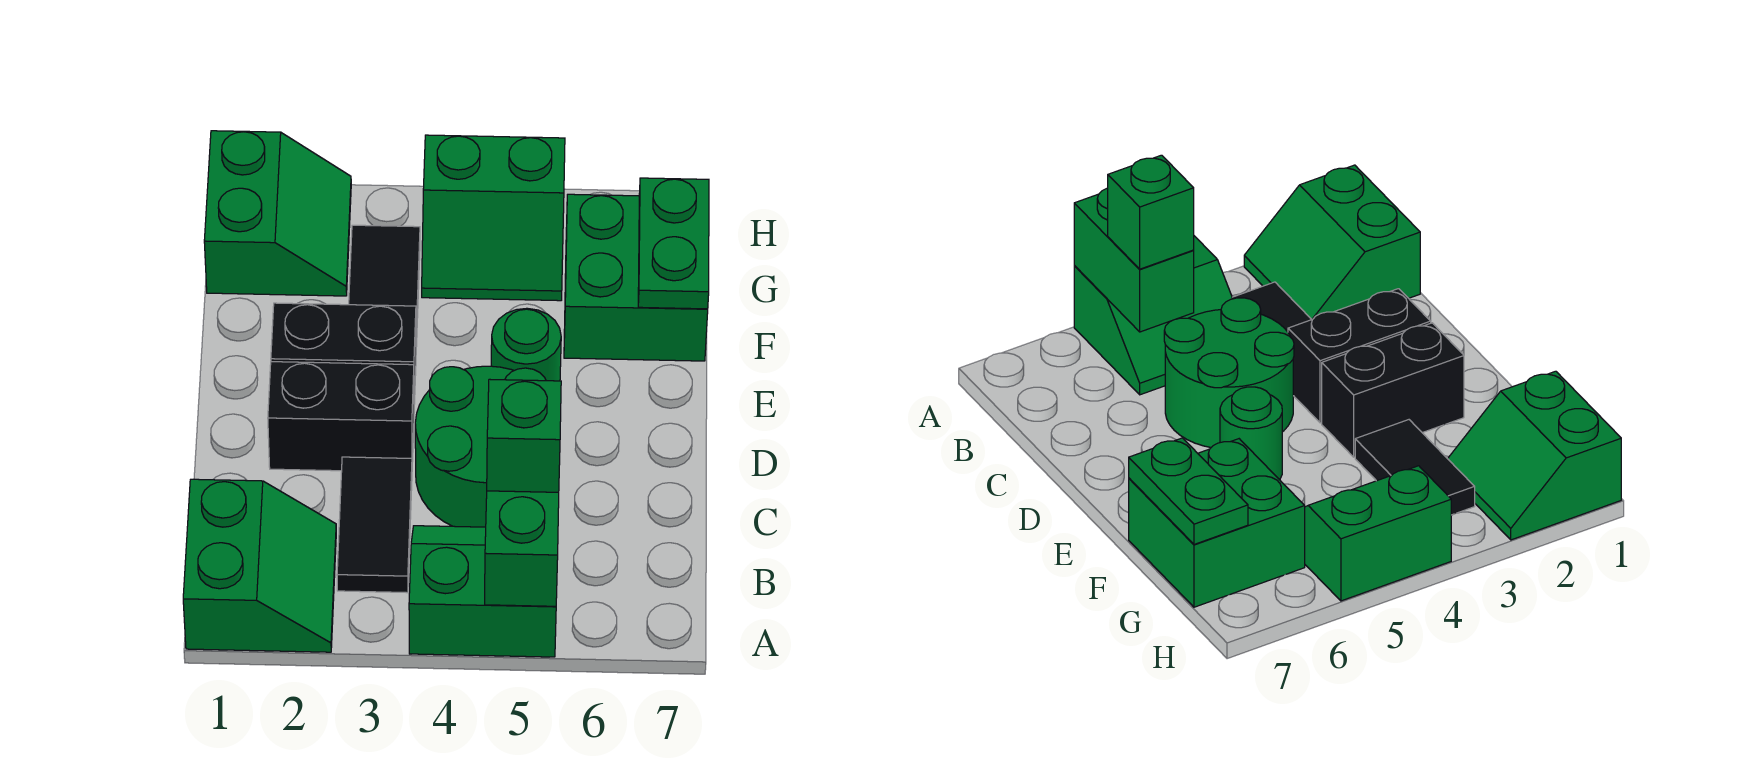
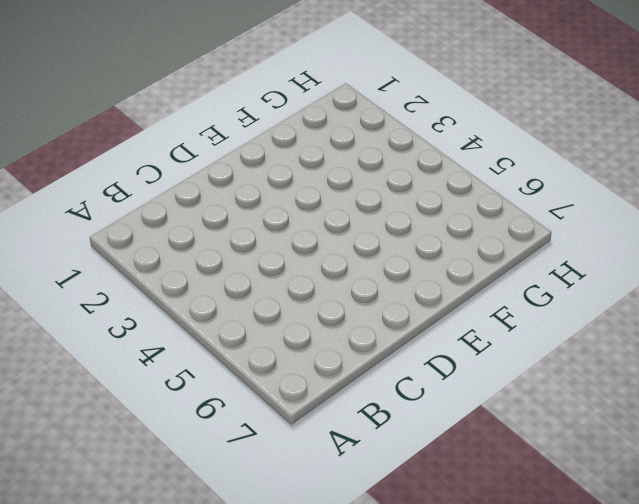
none -> green slope A1:B2 level 1 top 1
none -> green slope A4:B5 level 1 top A
none -> black tile B3:C3 level 1

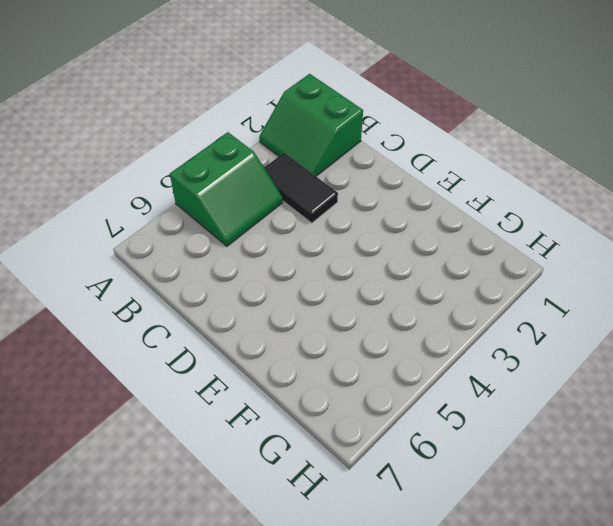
none -> green round brick C4:D5 level 1
none -> black brick D2:D3 level 1
none -> black brick E2:E3 level 1

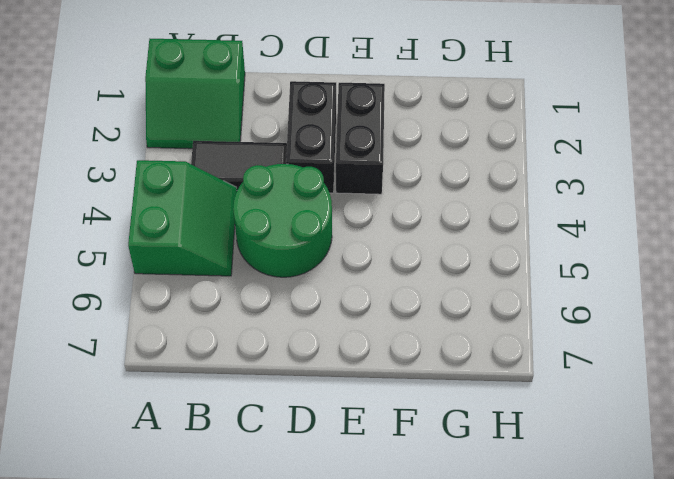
none -> green round brick E5 level 1
none -> black tile F3:G3 level 1
none -> green brick F6:G7 level 1

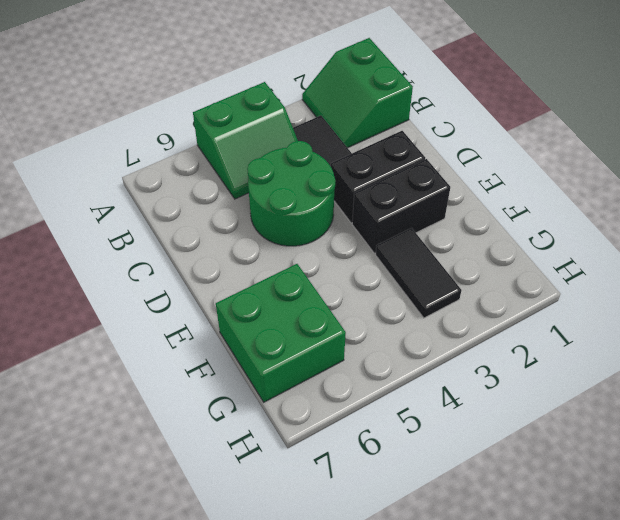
none -> green round brick E5 level 1
none -> green slope G1:H2 level 1 top 1
none -> green slope G4:H5 level 1 top H

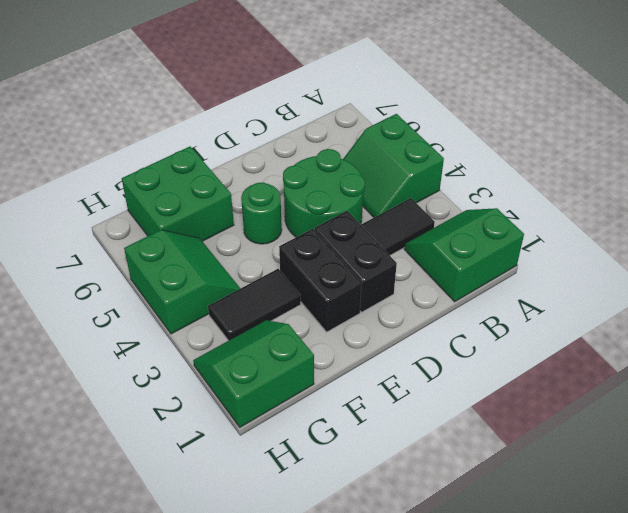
none -> green brick A5:B5 level 2
none -> green plate F7:G7 level 2
none -> green brick B5 level 3

